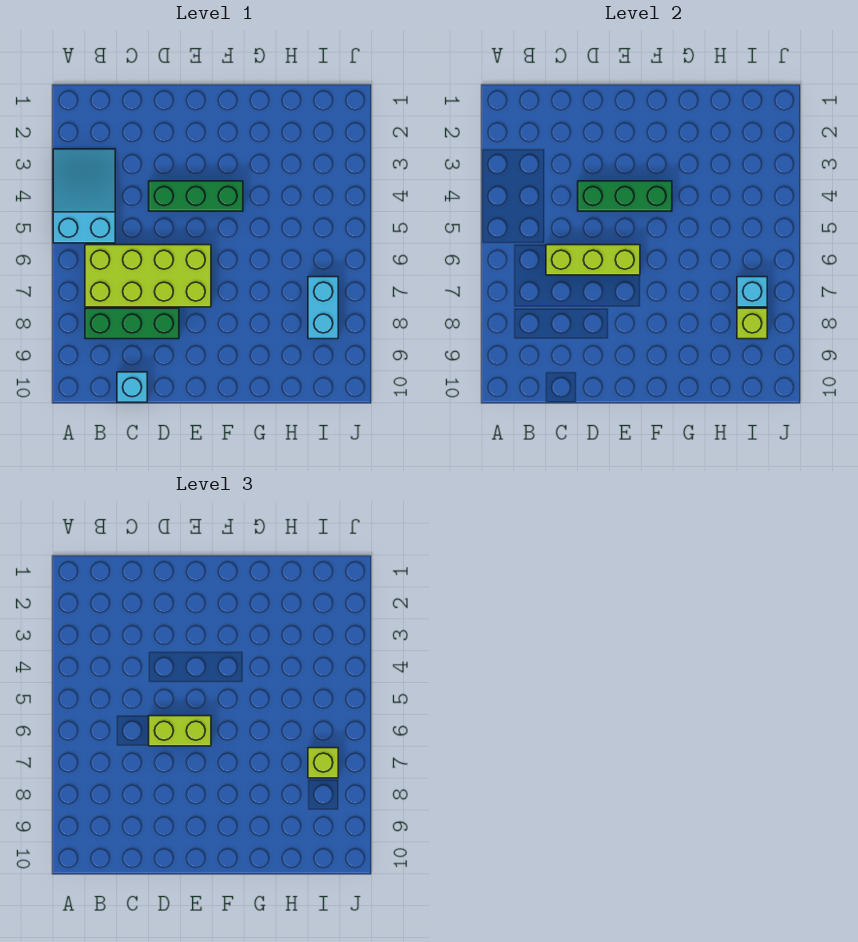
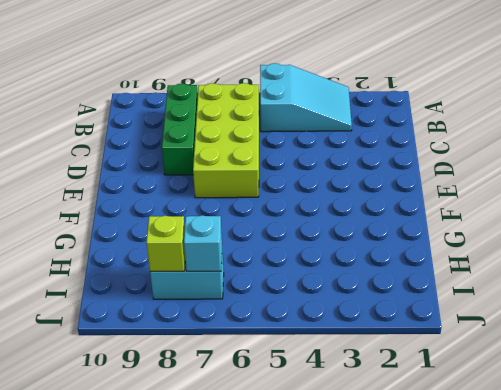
none -> cyan brick C10 level 1
none -> green brick D4:F4 level 1
none -> lime brick C6:E6 level 2

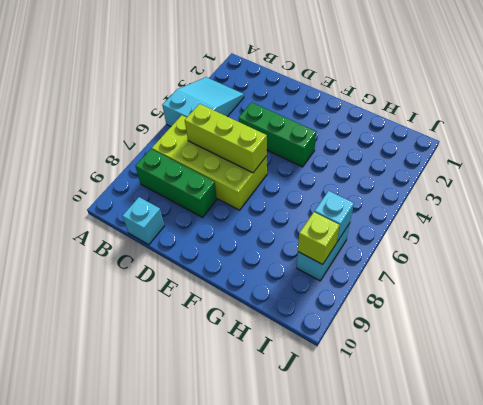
none -> green brick D4:F4 level 2
none -> lime brick D6:E6 level 3
none -> lime brick I7 level 3

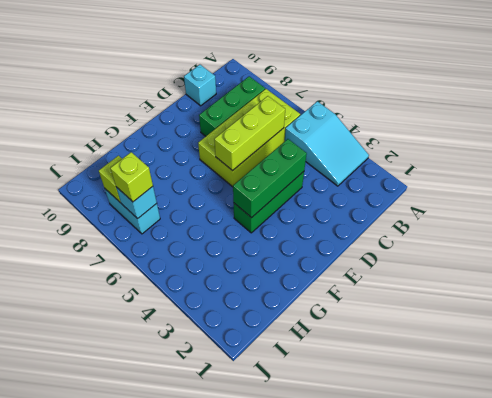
none -> lime brick D6:E6 level 3

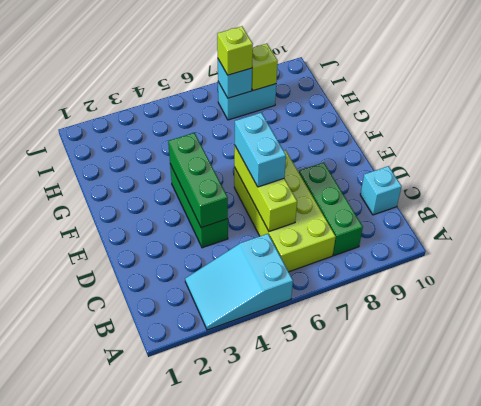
cyan brick D6:E6 level 3 -> lime brick D6:E6 level 3

